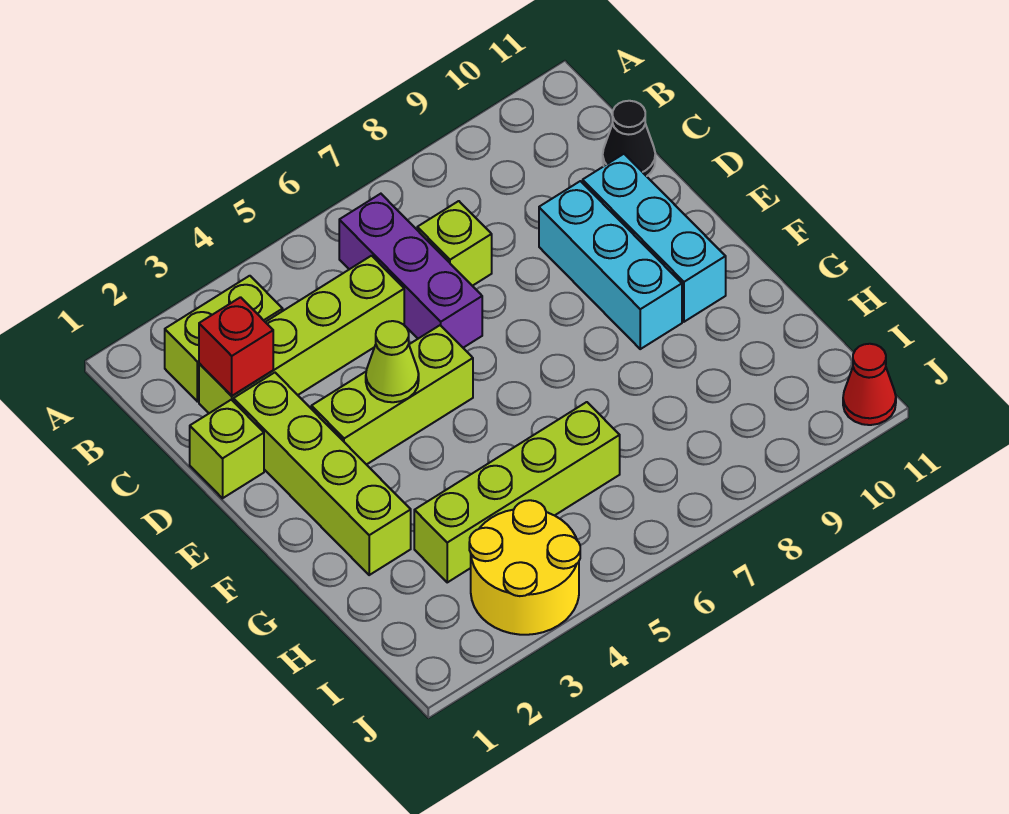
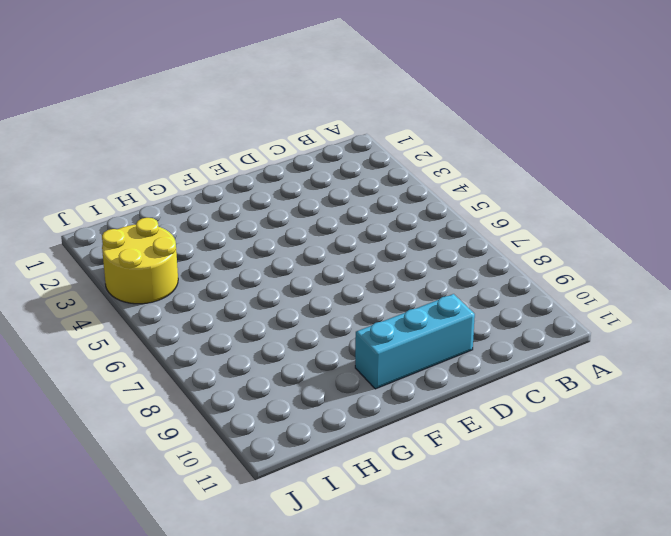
none -> lime brick B2:B3 level 1
none -> purple brick B6:D6 level 1
none -> lime brick C2:C5 level 1

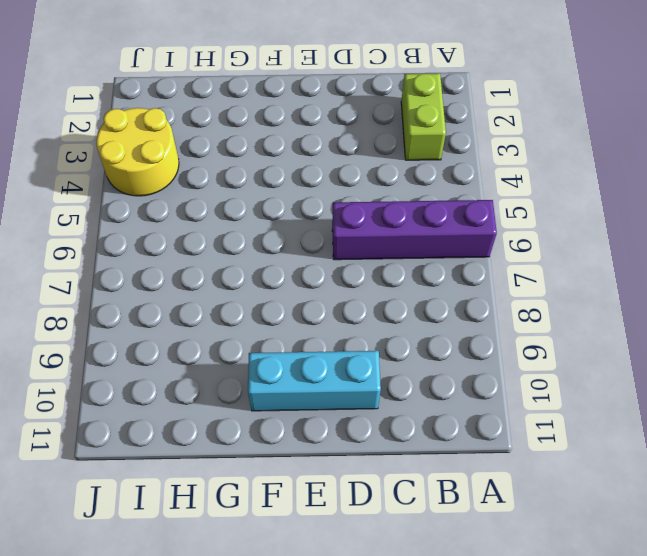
purple brick A6:D6 level 1 -> purple brick B6:D6 level 1
none -> lime brick C2:C5 level 1
none -> lime brick C7 level 1
none -> black cone C11 level 1

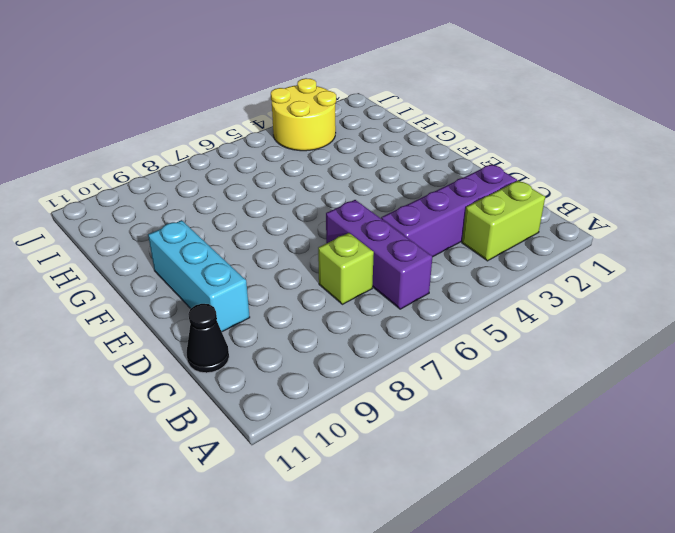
purple brick C2:C5 level 1 -> lime brick C2:C5 level 1
none -> lime brick D1 level 1
none -> lime brick D2:G2 level 1
none -> cyan brick D9:F9 level 1

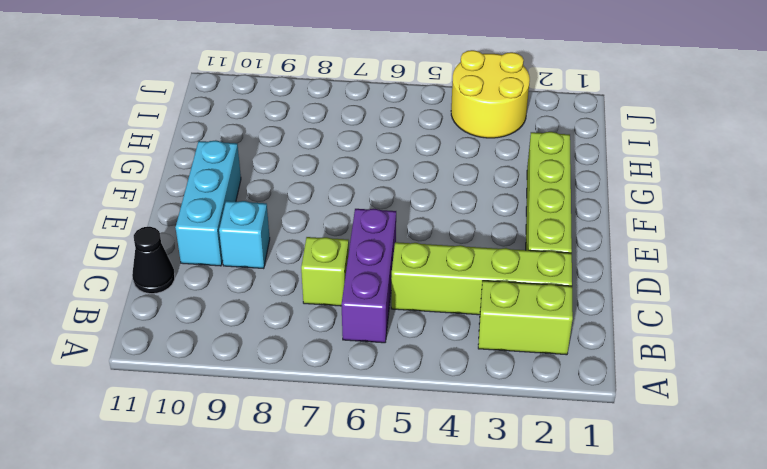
cyan brick D9 level 1 -> cyan brick D9:F9 level 1
none -> lime brick D1 level 1
none -> lime brick E3:E5 level 1
none -> lime brick H3:H6 level 1

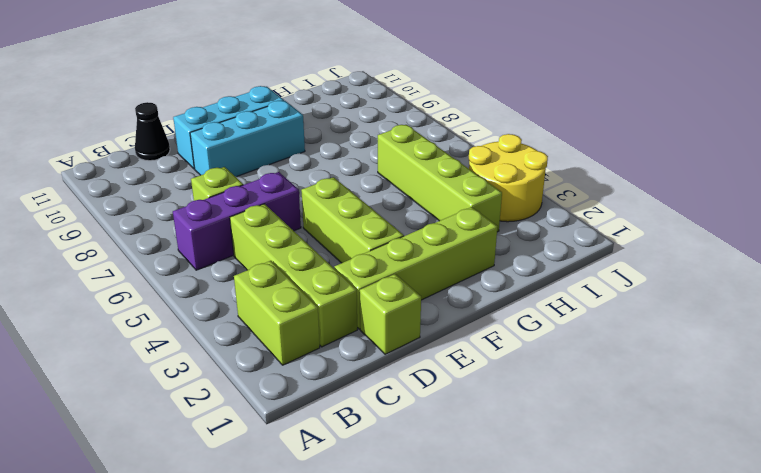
none -> red cone J11 level 1
none -> red brick C2 level 2
none -> lime cone E4 level 2

